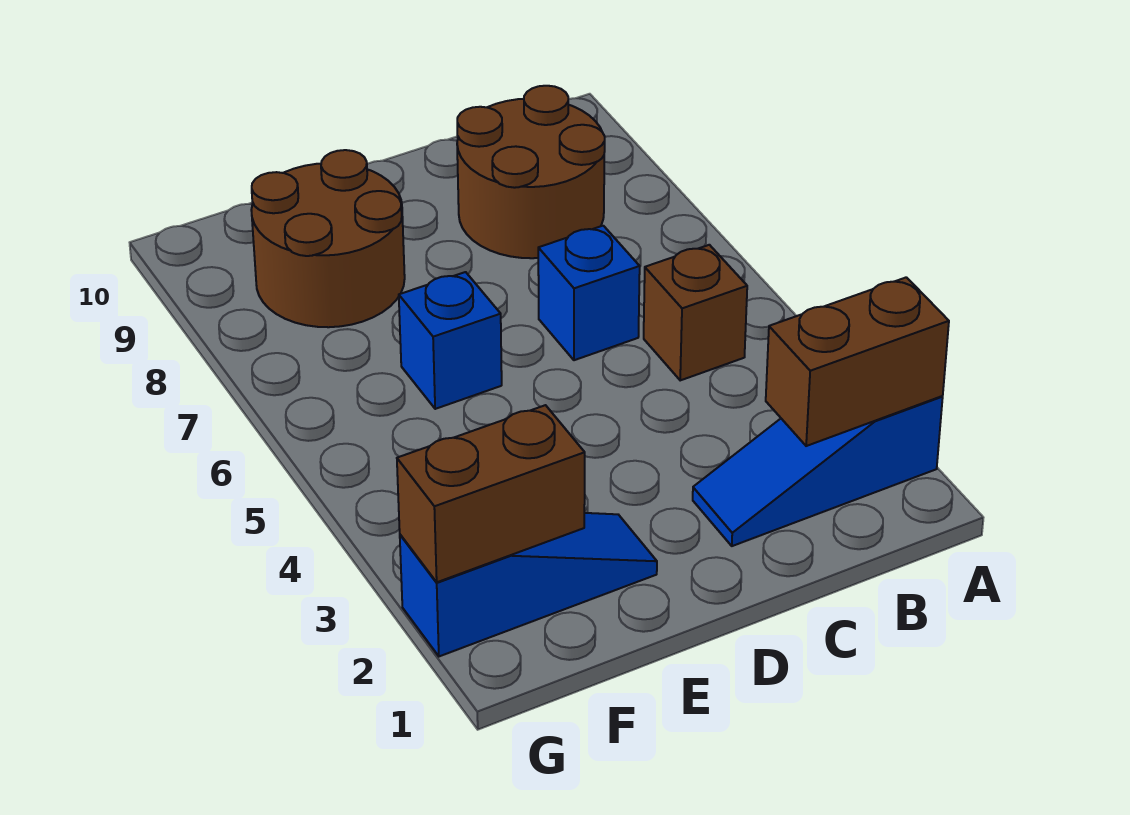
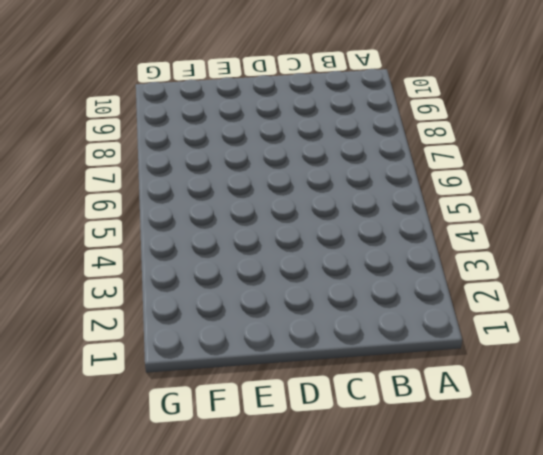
none -> blue slope A2:C2 level 1 top A
none -> brown brick B5 level 1

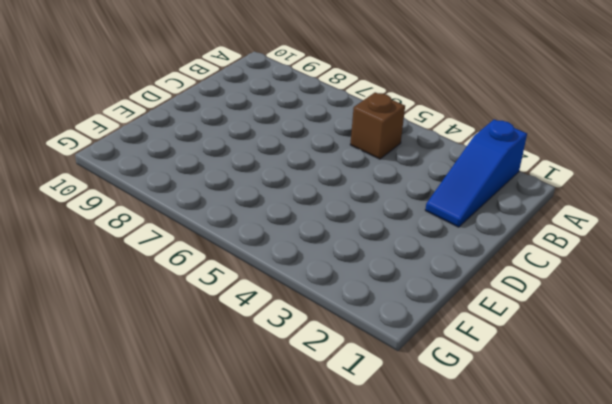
none -> brown round brick B8:C9 level 1
none -> blue brick C6 level 1

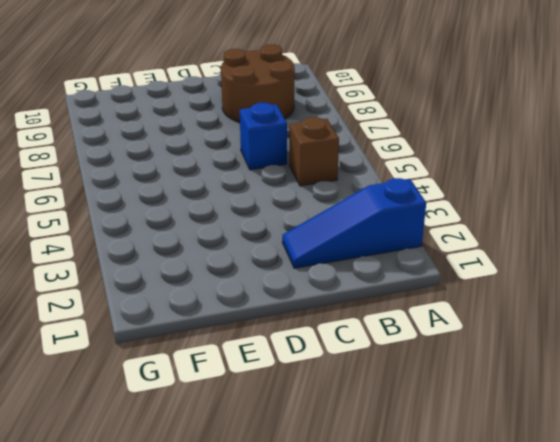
none -> blue slope E2:G2 level 1 top G
none -> blue brick E6 level 1

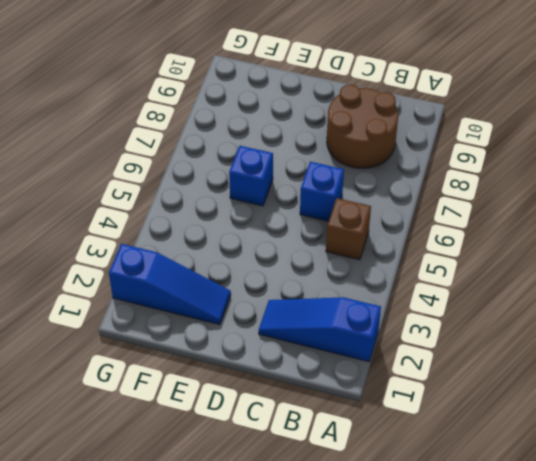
none -> brown round brick E8:F9 level 1
none -> brown brick A2:B2 level 2

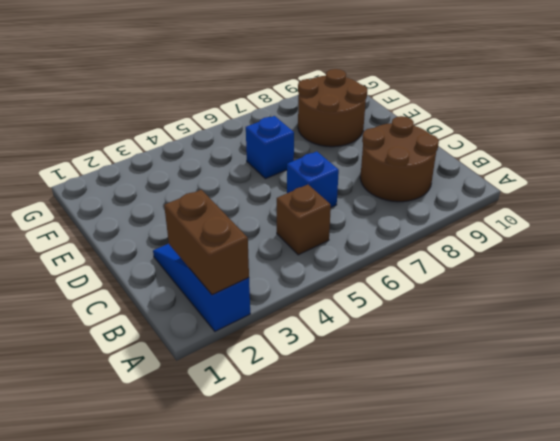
none -> blue slope E2:G2 level 1 top G
none -> brown brick F2:G2 level 2

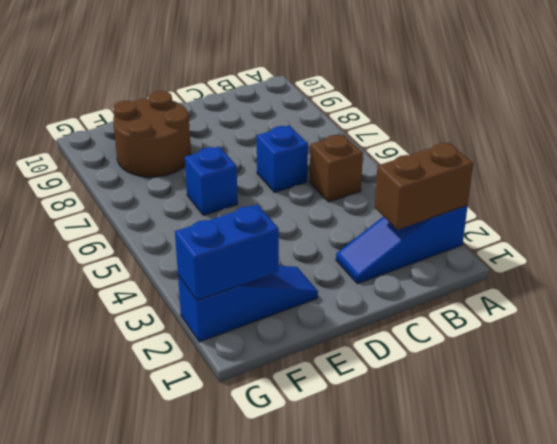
blue brick F2:G2 level 2 -> brown brick F2:G2 level 2
none -> brown round brick B8:C9 level 1

